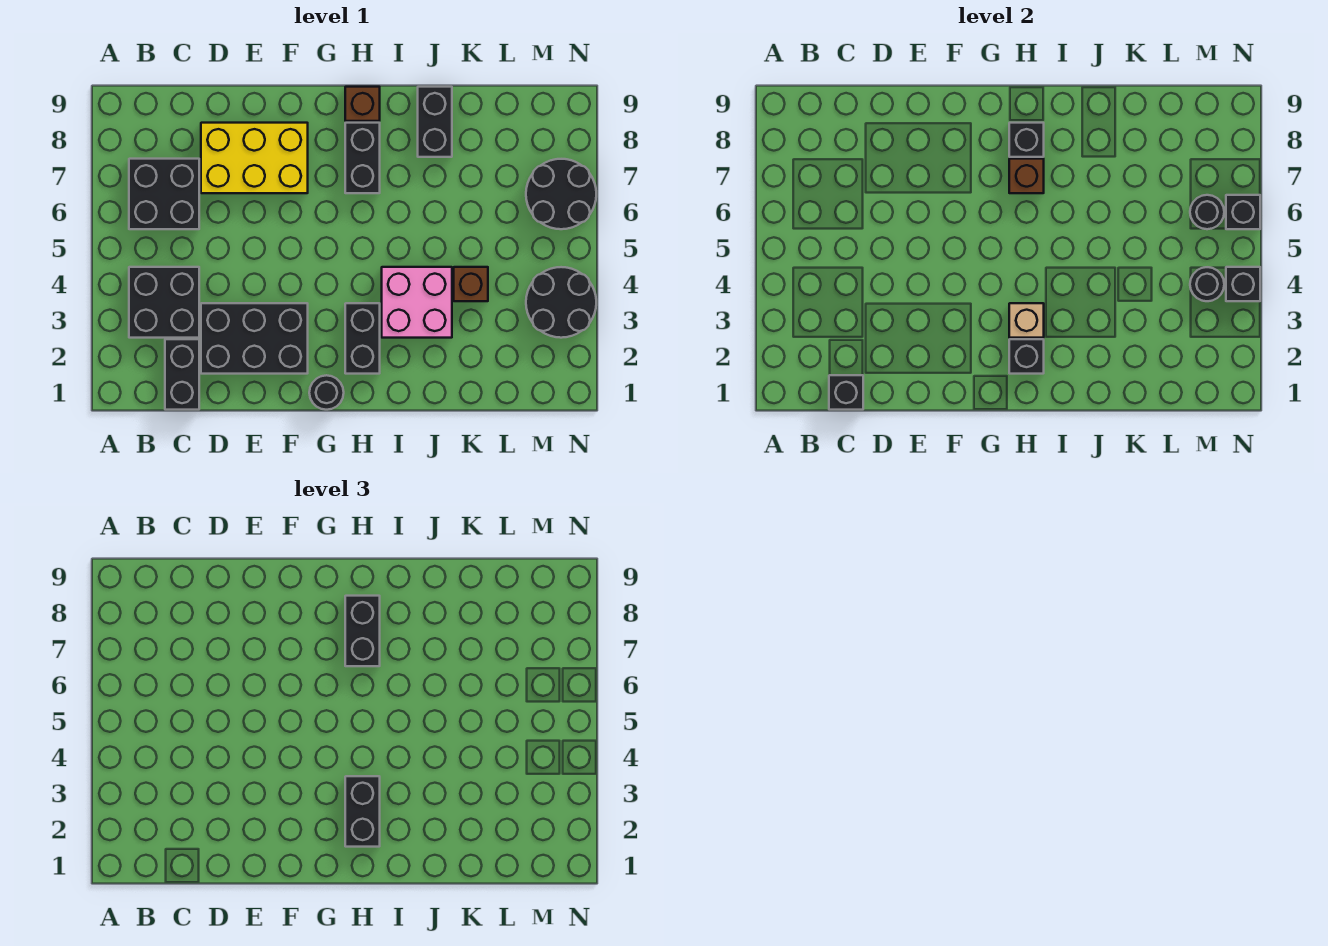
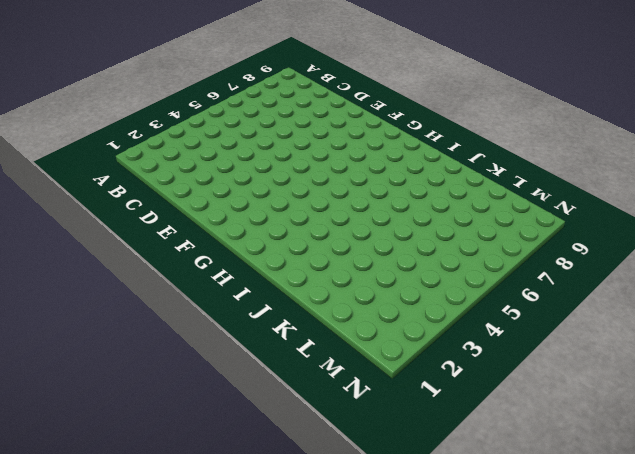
none -> black brick B3:C4 level 1
none -> black brick B6:C7 level 1
none -> black brick C1:C2 level 1

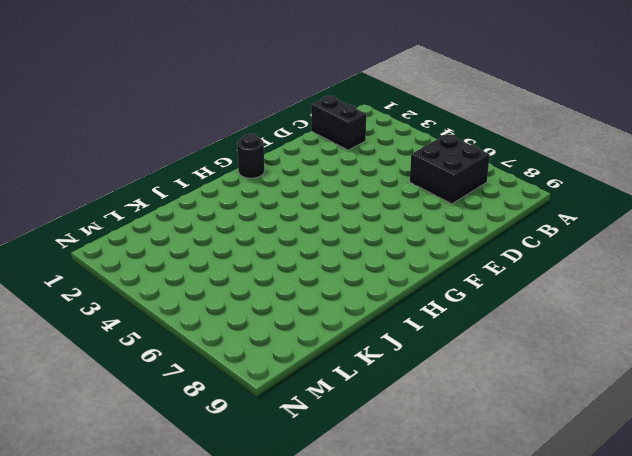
none -> black brick B3:C4 level 1
none -> black brick D2:F3 level 1
none -> yellow brick D7:F8 level 1

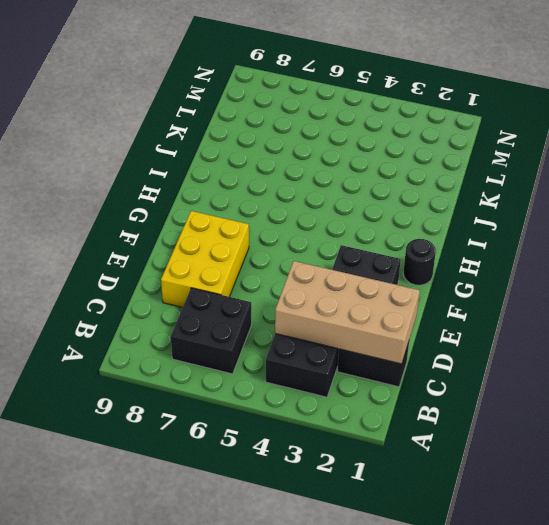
tan brick C1:D4 level 2 -> black brick C1 level 2
none -> black brick H2:H3 level 1
none -> black brick H7:H8 level 1
none -> brown brick H9 level 1

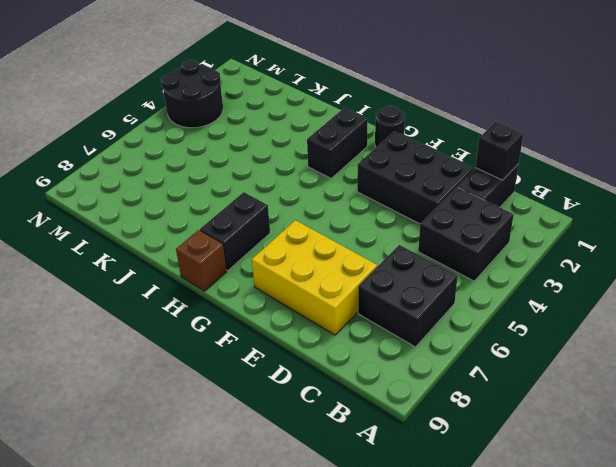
none -> pink brick I3:J4 level 1
none -> black brick J8:J9 level 1
none -> brown brick K4 level 1

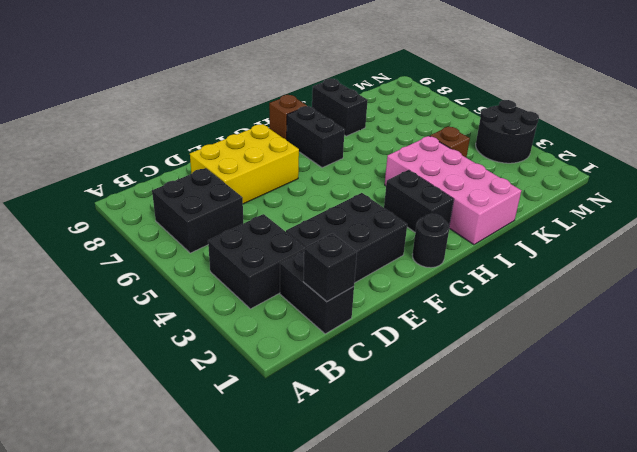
pink brick I1:J4 level 1 -> pink brick I3:J4 level 1
none -> black round brick M6:N7 level 1
none -> black brick H2 level 2
none -> tan brick H3 level 2

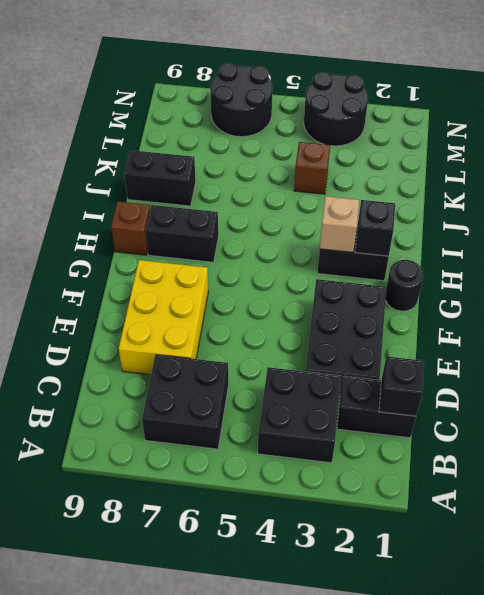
none -> pink brick I3:J4 level 1
none -> brown brick H7 level 2
none -> black brick H8 level 2

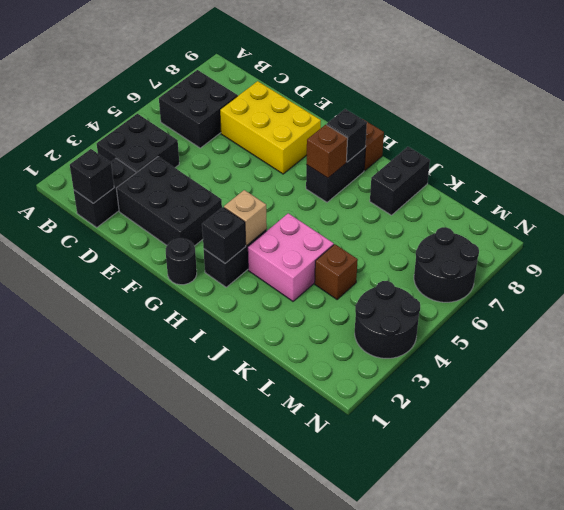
none -> black round brick M4 level 2
none -> black round brick M6 level 2
none -> black brick N4 level 2

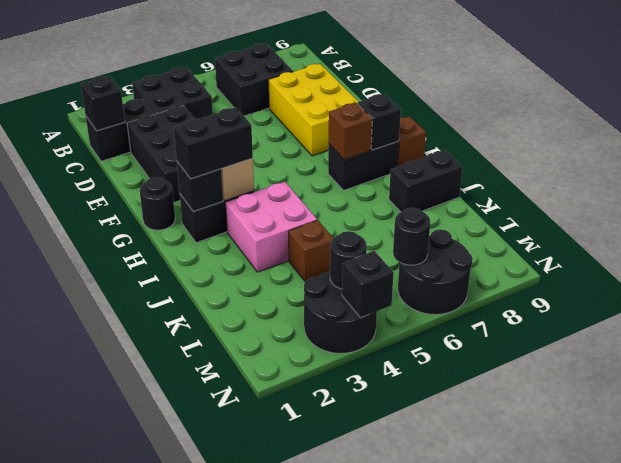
none -> black brick N6 level 2
none -> black brick H7:H8 level 3

